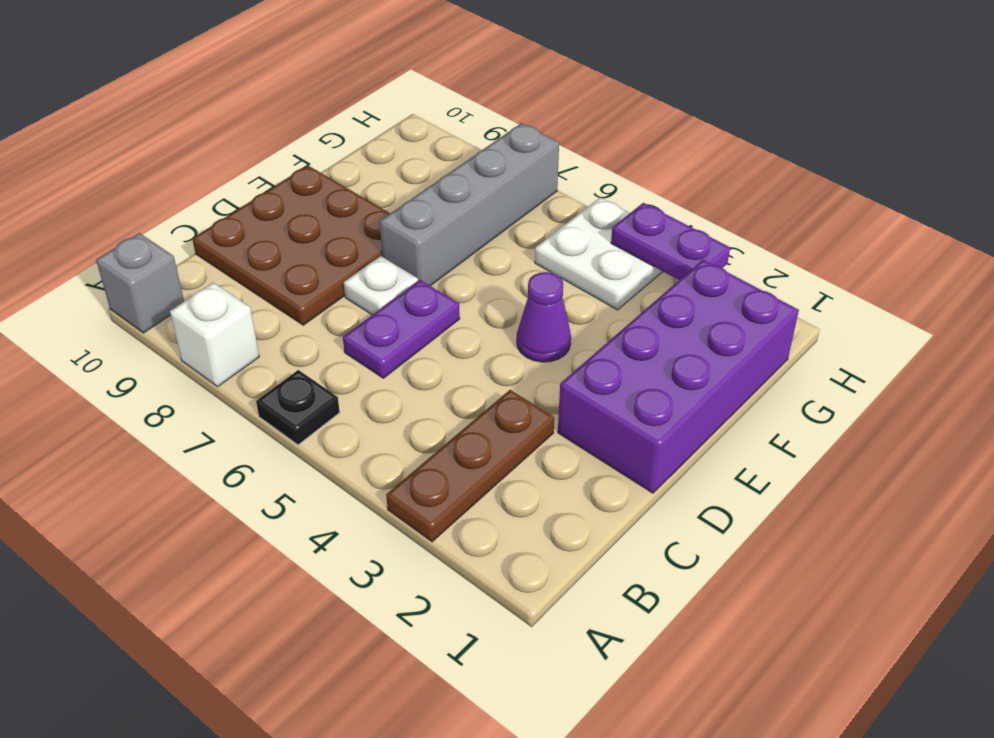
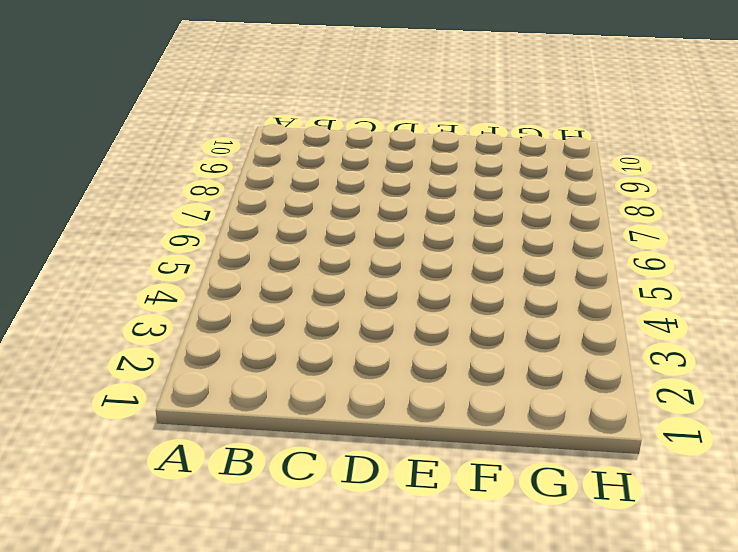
none -> brown plate A3:C3 level 1
none -> black plate A6 level 1
none -> white brick A8 level 1

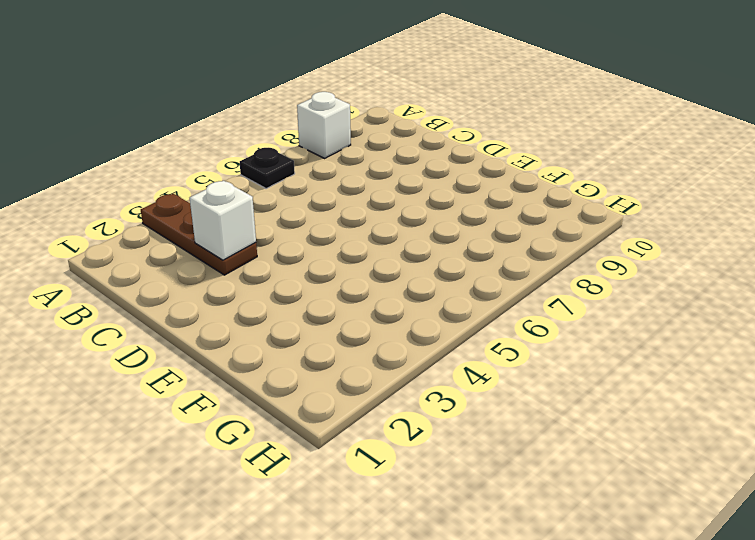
white brick C3 level 2 -> none
none -> grey brick A10 level 1
none -> purple plate C6:D6 level 1
none -> brown plate C8:E10 level 1

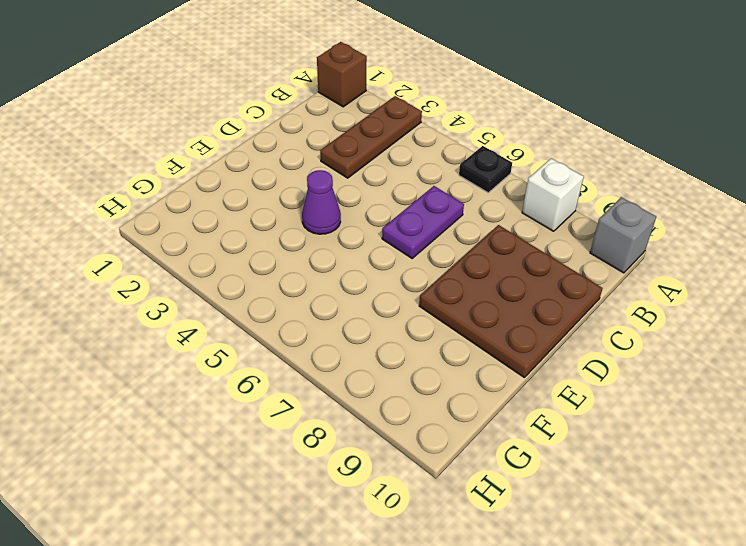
brown brick A1 level 1 -> none
none -> purple brick D1:G2 level 1
none -> white plate D7 level 1
none -> grey brick E7:H7 level 1

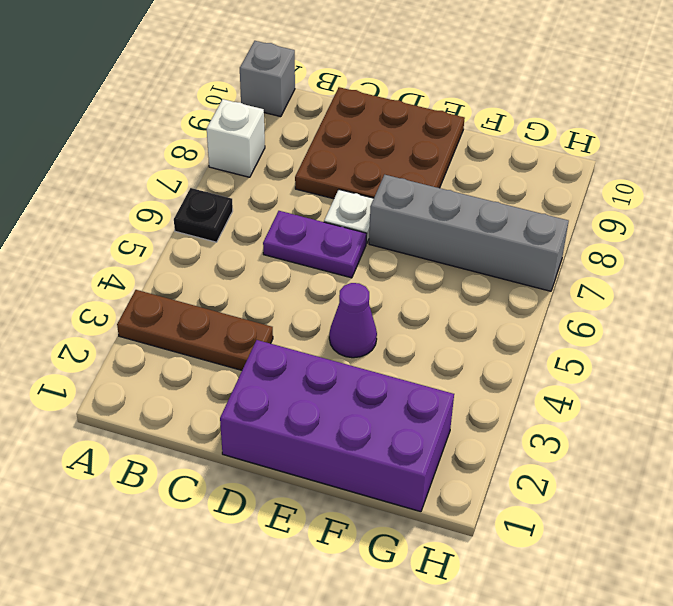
none -> white plate G4:H5 level 1
none -> purple plate H3:H4 level 2

